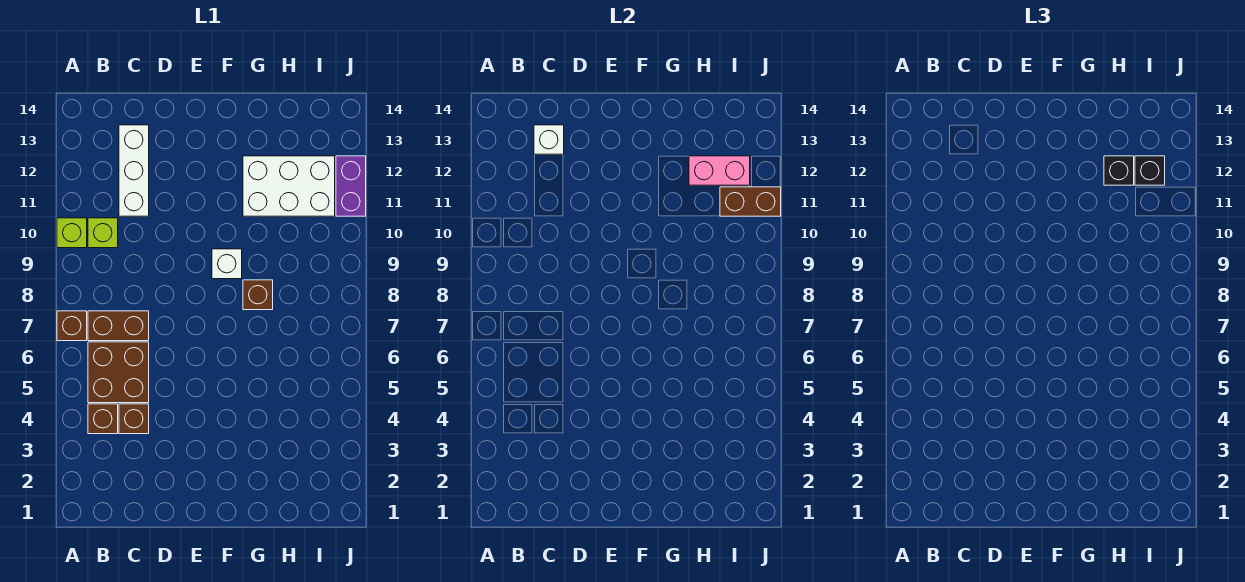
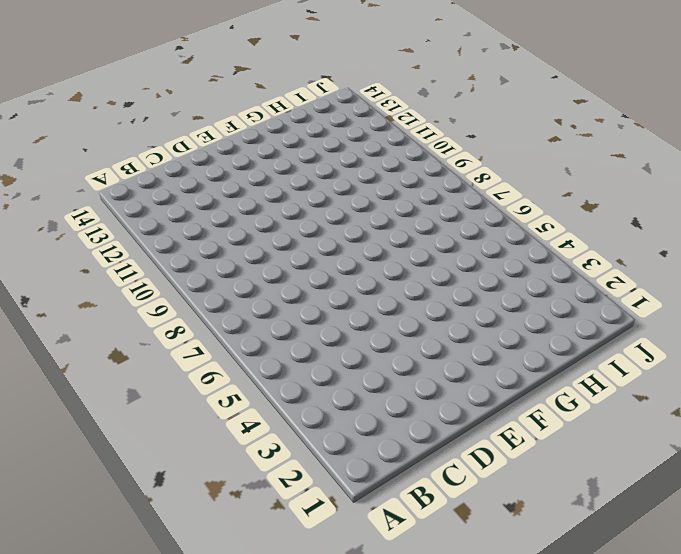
none -> brown brick A7 level 1
none -> lime brick A10 level 1
none -> brown brick B4 level 1

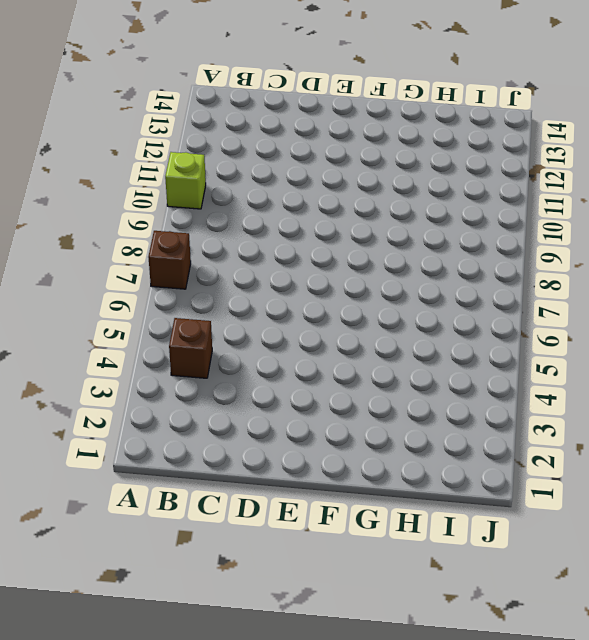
none -> brown brick B5:C6 level 1
none -> brown brick B7:C7 level 1
none -> lime brick B10 level 1

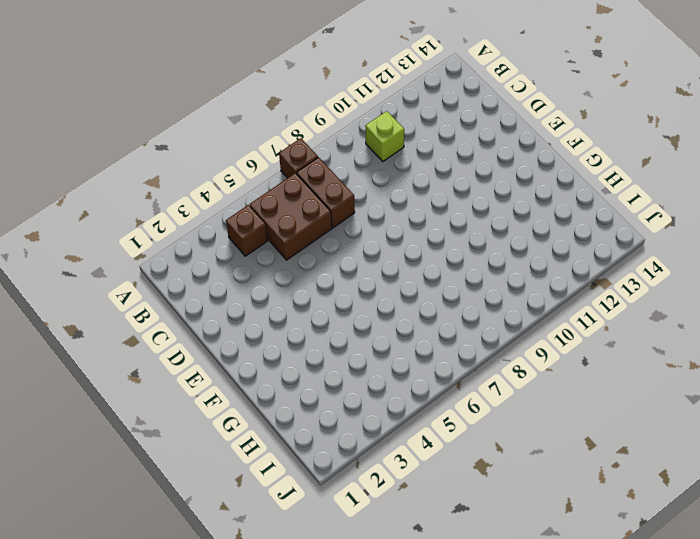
none -> lime brick A10 level 1
none -> brown brick C4 level 1
none -> white brick C11:C13 level 1

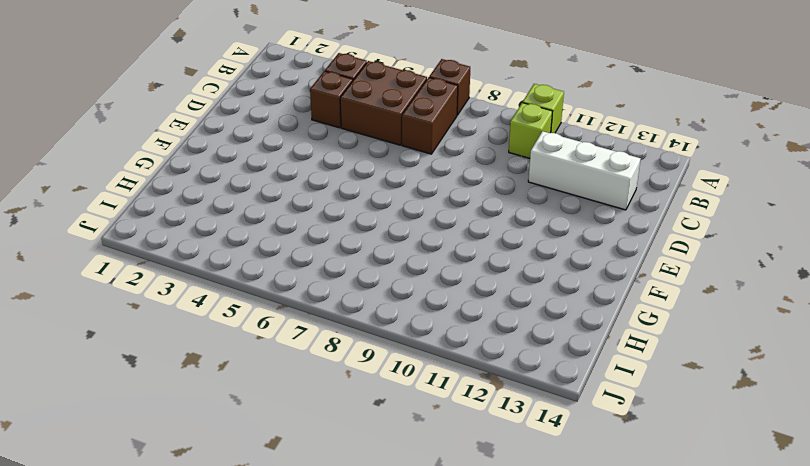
none -> white brick F9 level 1
none -> brown brick G8 level 1
none -> white brick G11:I12 level 1

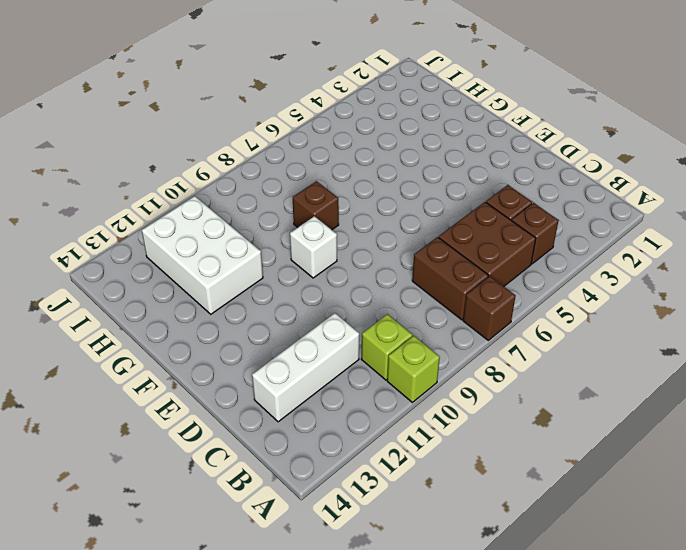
none -> purple brick J11:J12 level 1
none -> white brick C13 level 2
none -> pink brick H12:I12 level 2

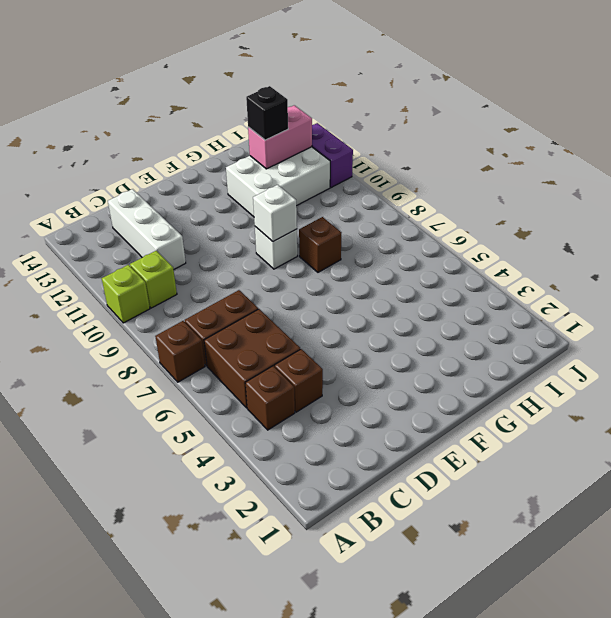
white brick F9 level 2 -> white brick C13 level 2
none -> brown brick I11:J11 level 2
none -> black brick I12 level 3

